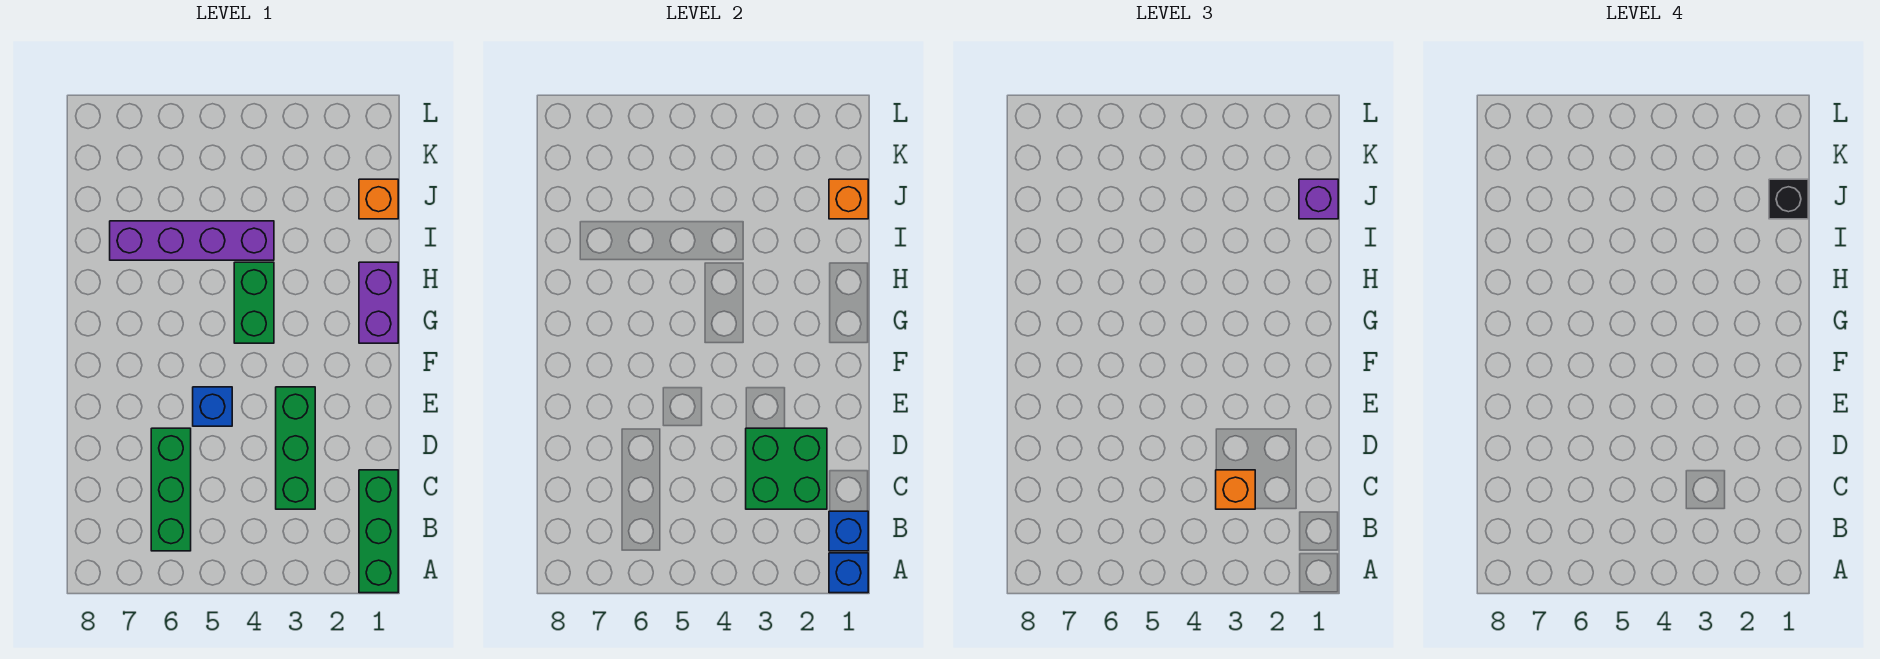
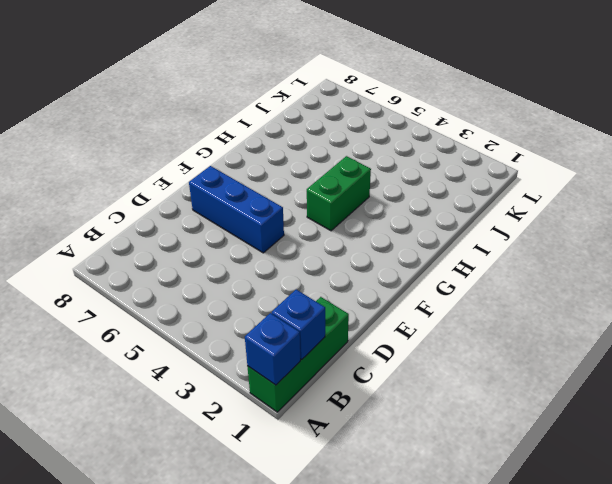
blue brick E5:E7 level 1 -> blue brick E5 level 1
none -> green brick B6:D6 level 1
none -> green brick C3:E3 level 1
none -> purple brick G1:H1 level 1

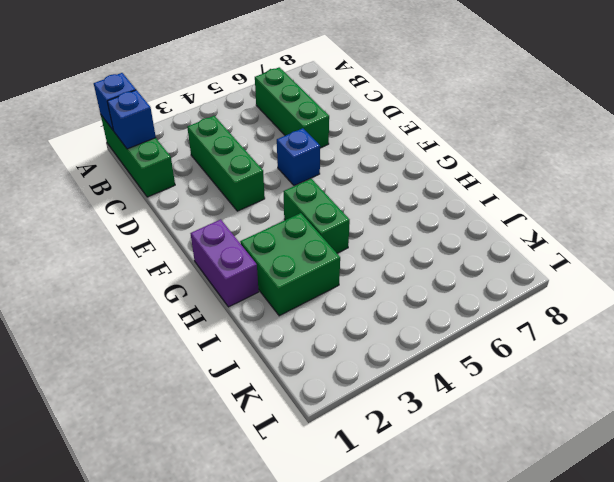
green brick H2:I3 level 1 -> green brick C2:D3 level 2
none -> purple brick I4:I7 level 1
none -> orange brick J1 level 1
none -> orange brick J1 level 2

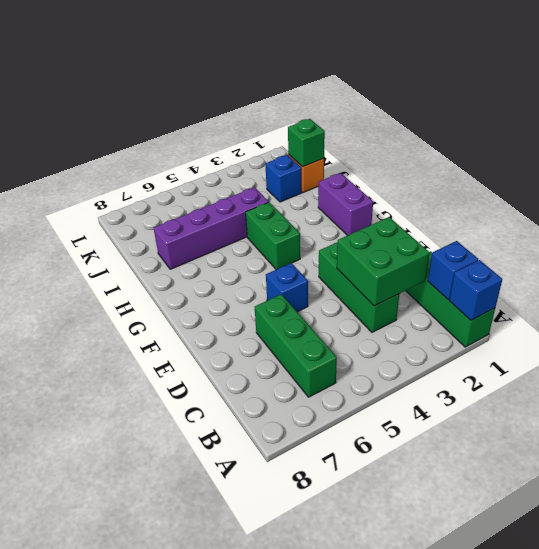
green brick J1 level 2 -> orange brick J1 level 2
blue brick J2 level 1 -> none
none -> orange brick C3 level 3
none -> purple brick J1 level 3
none -> black brick J1 level 4

